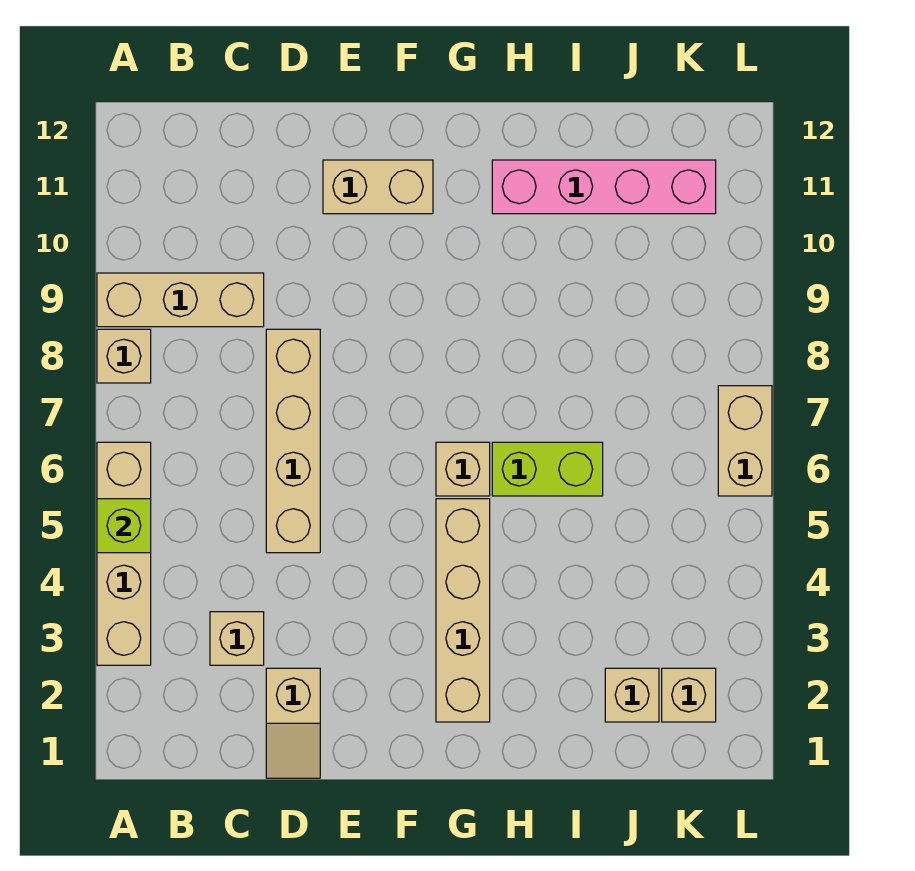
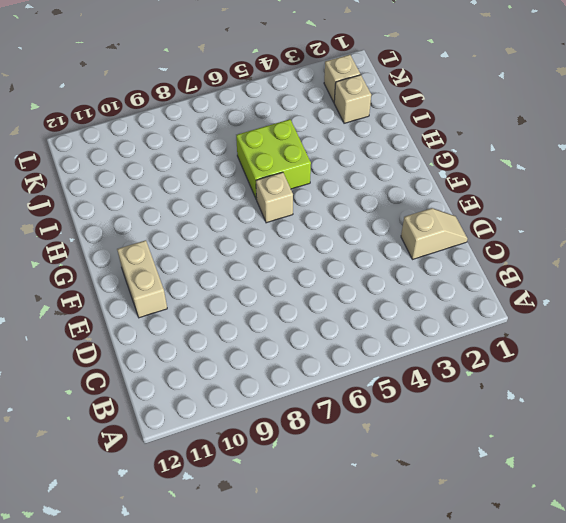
lime brick H5:I6 level 1 -> lime brick H6:I6 level 1
none -> tan brick A3:A6 level 1
none -> tan brick A8 level 1
none -> tan brick A9:C9 level 1

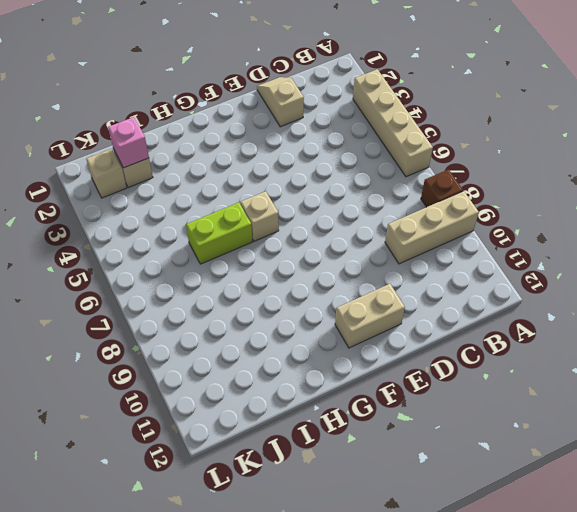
brown brick A8 level 1 -> tan brick A8 level 1
pink brick J2 level 2 -> none
none -> tan brick C3 level 1
none -> tan brick D5:D8 level 1
none -> tan brick G2:G5 level 1

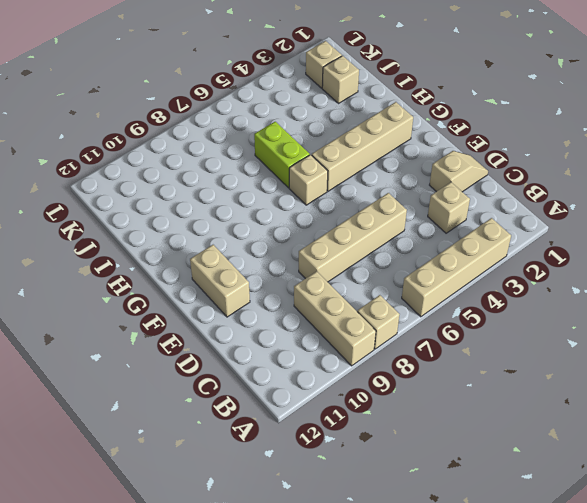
none -> pink brick H11:K11 level 1
none -> tan brick L6:L7 level 1
none -> lime brick A5 level 2

